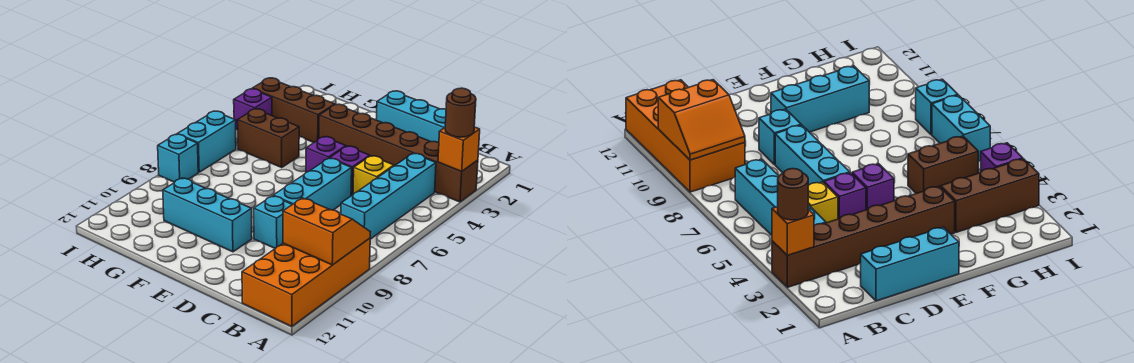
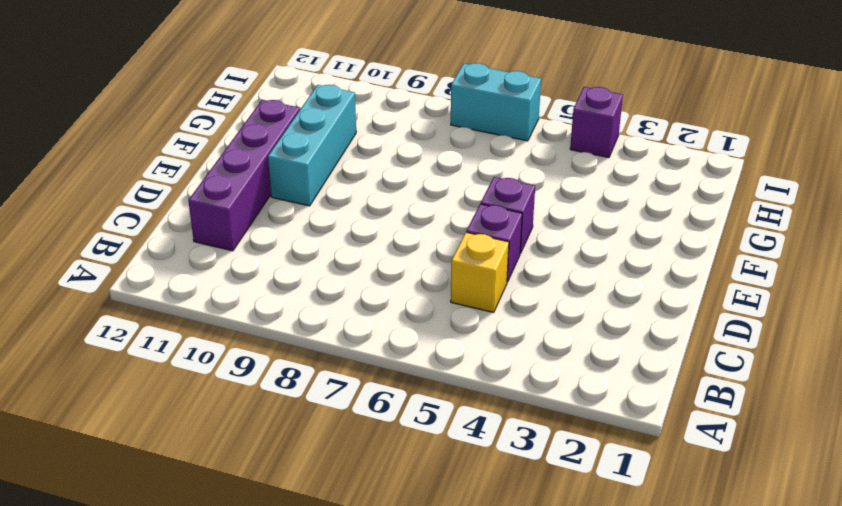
purple brick C11:F11 level 1 -> none
none -> brown brick A3:F3 level 1
none -> orange brick A9:B12 level 1
none -> cyan brick B4:B7 level 1

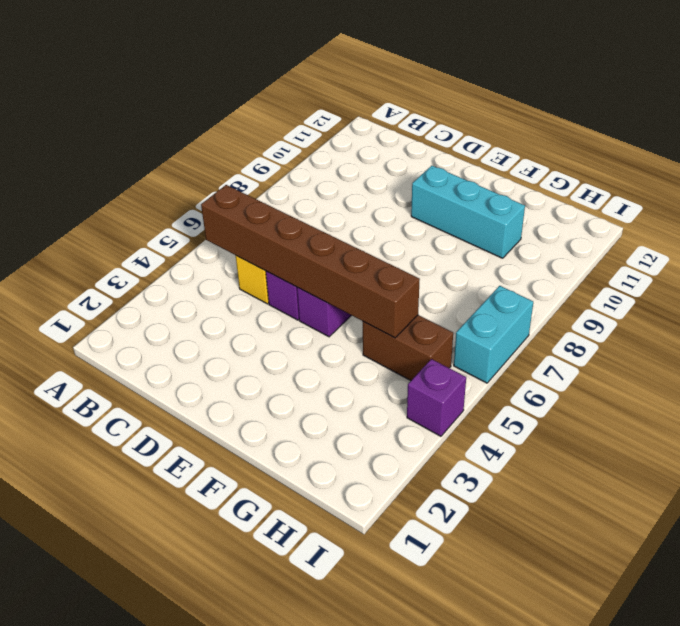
brown brick B5:G5 level 2 -> brown brick A3:F3 level 1
none -> orange brick A9:B12 level 1
none -> cyan brick B4:B7 level 1
none -> cyan brick C1:E1 level 1

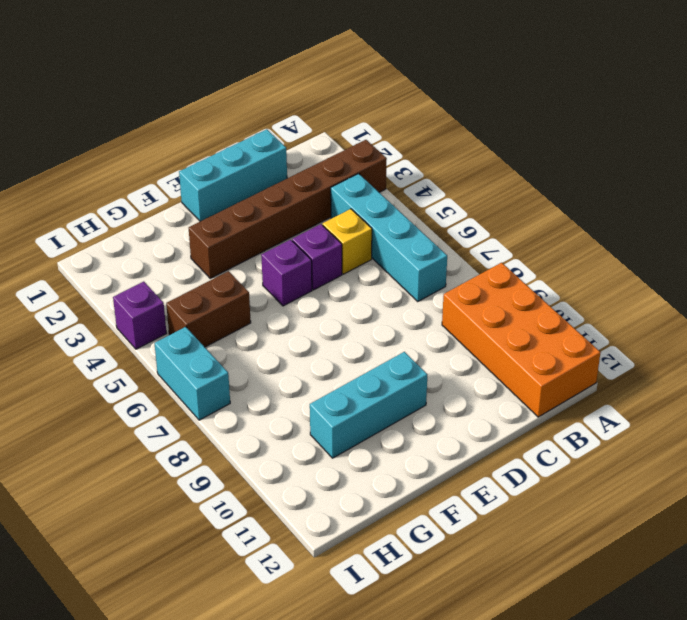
none -> cyan brick D6:D8 level 1
none -> cyan brick D9 level 1
none -> brown brick G3:I3 level 1

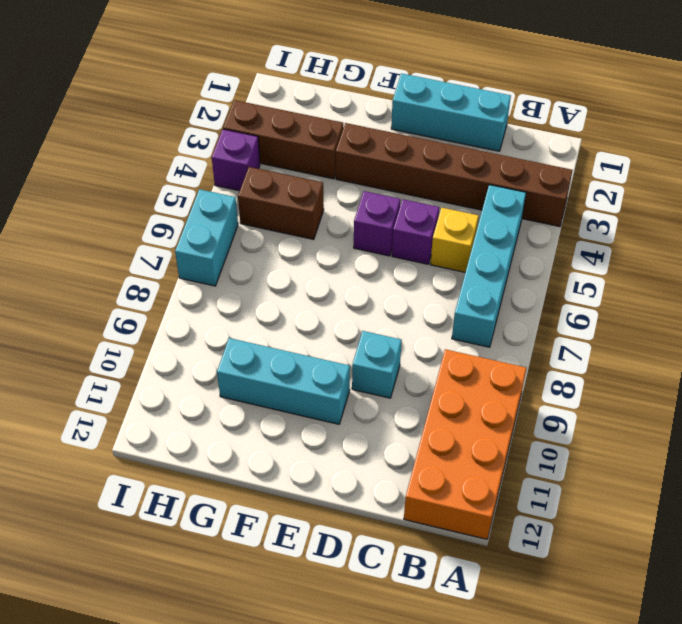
none -> cyan brick D6:D8 level 1
none -> cyan brick I8 level 1
none -> orange brick A3 level 2

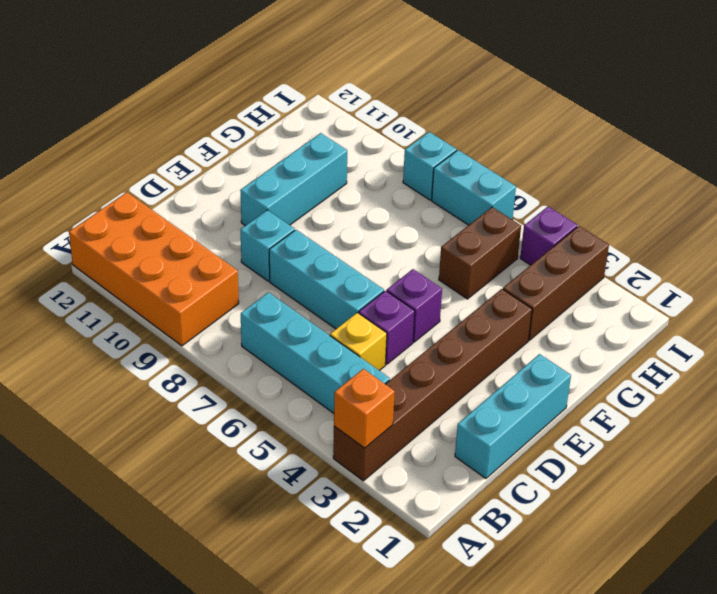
none -> orange slope A9:B10 level 2 top 10
none -> brown round brick A3 level 3

